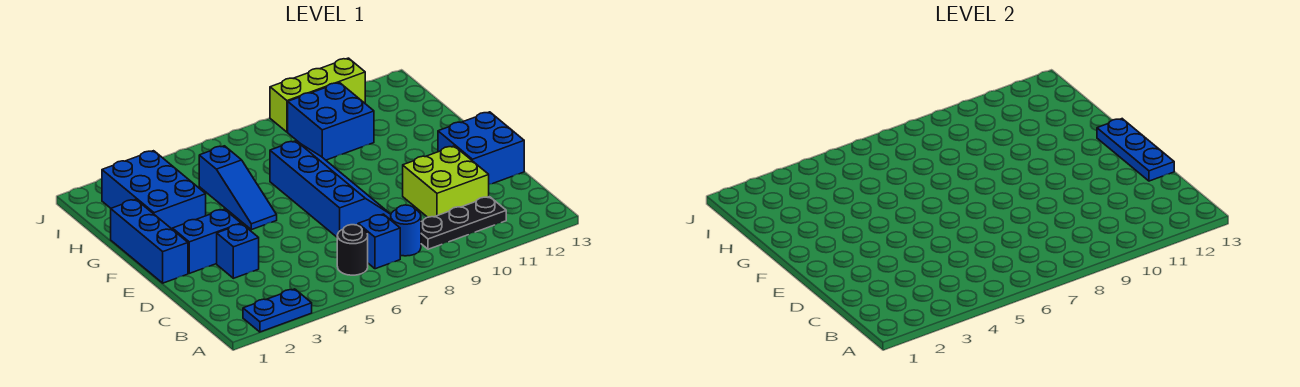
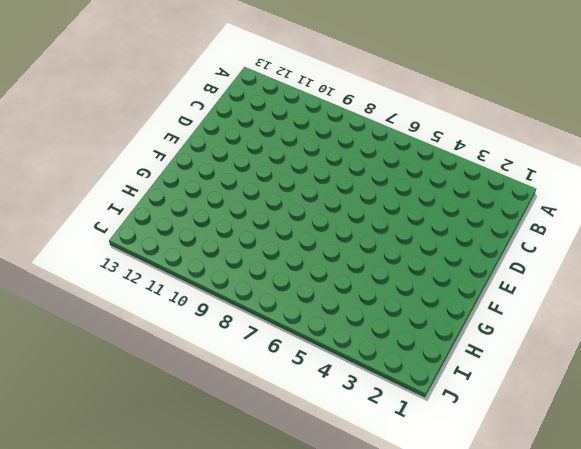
none -> blue plate A2:A3 level 1
none -> black round brick B6 level 1
none -> blue brick B7 level 1

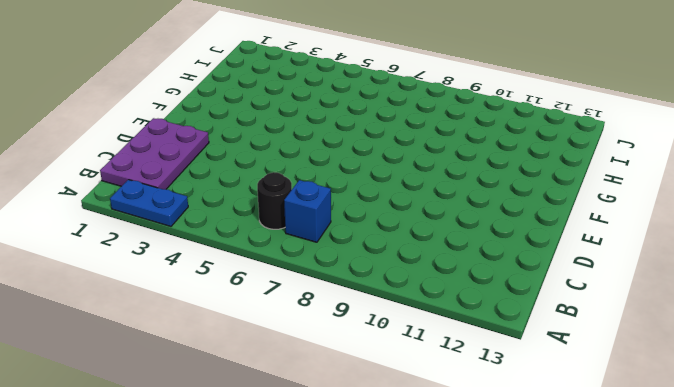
purple plate B1:D2 level 1 -> none
none -> blue round brick B8 level 1
none -> black plate B9:B11 level 1
none -> lime brick C10:D11 level 1

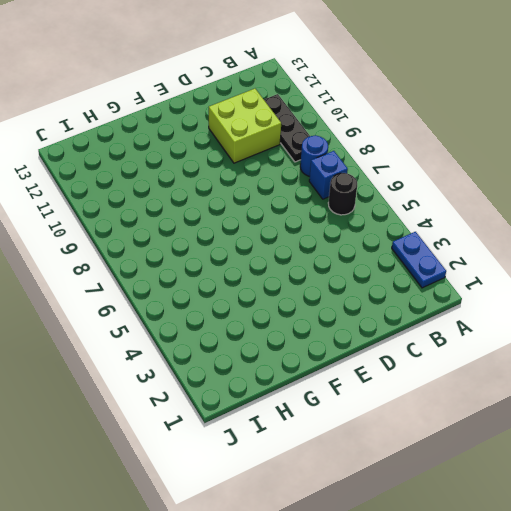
none -> blue brick D3 level 1
none -> blue slope D7:G8 level 1 top 7
none -> blue brick D12:E13 level 1

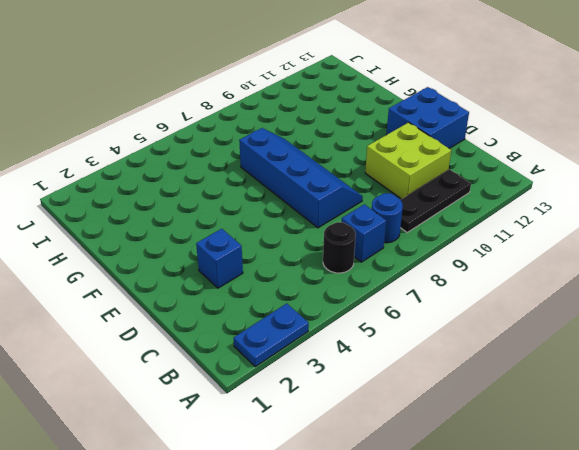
none -> blue brick E1:G1 level 1
none -> blue brick E2:E3 level 1
none -> blue slope F5:H5 level 1 top H

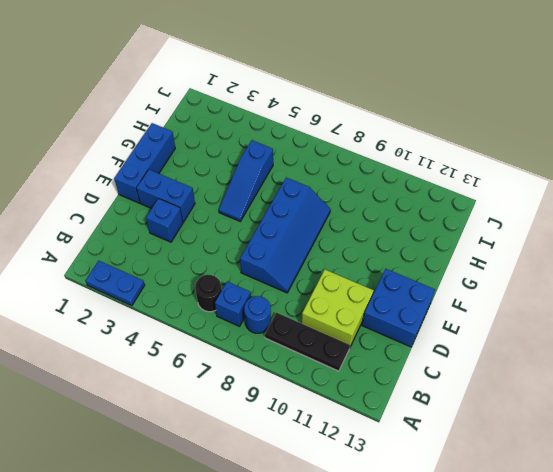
none -> blue brick G2:I3 level 1
none -> blue brick H9:I10 level 1
none -> lime brick J9:J11 level 1

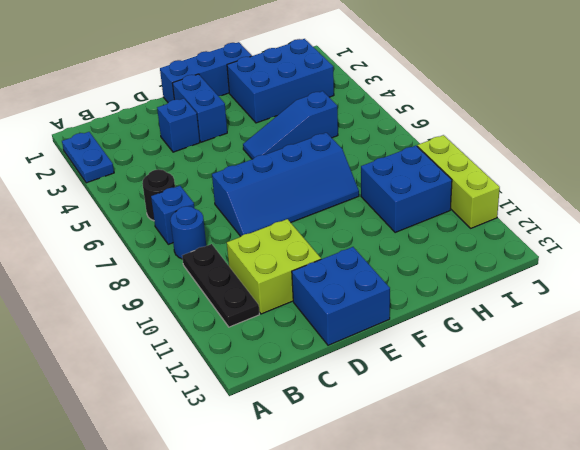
none -> blue plate D13:F13 level 2

